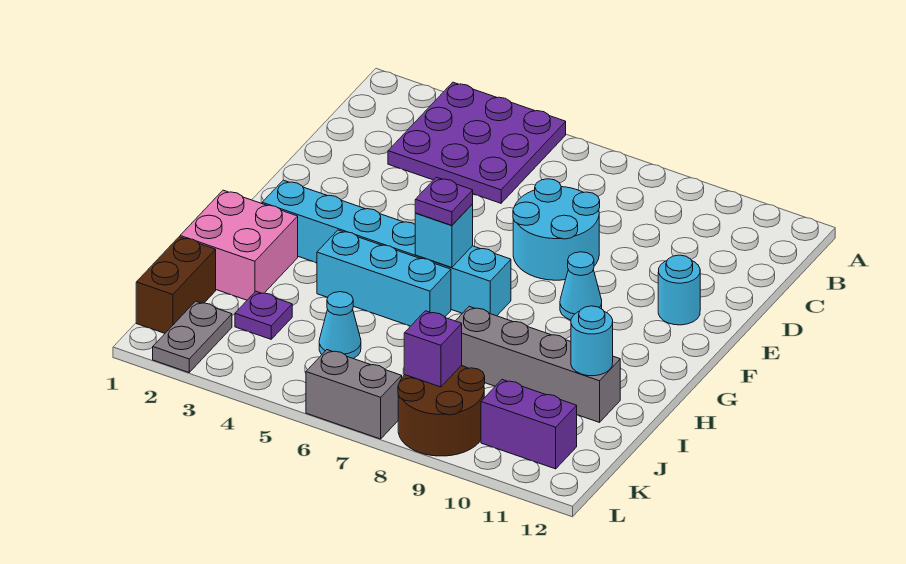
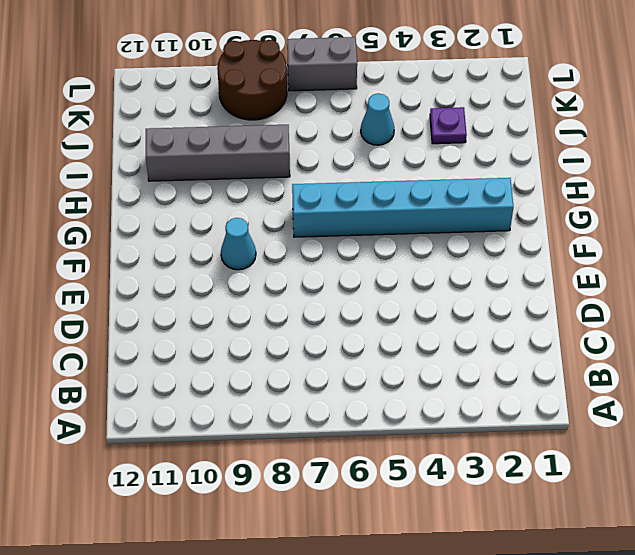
none -> purple plate A3:C5 level 1
none -> cyan round brick D7:E8 level 1
none -> cyan round brick E11 level 1

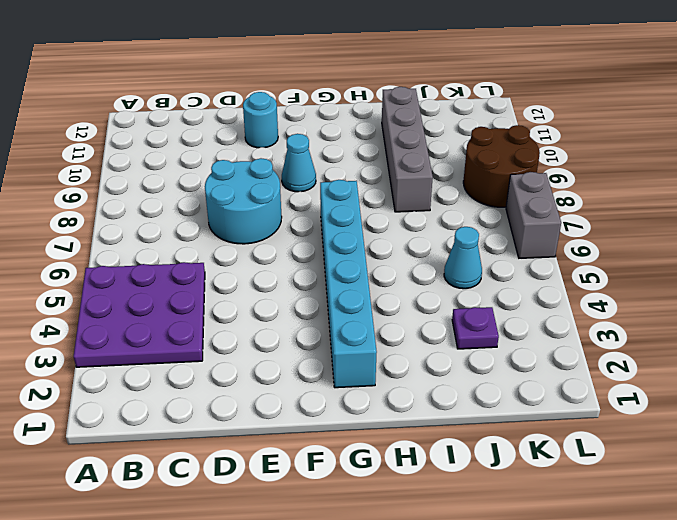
none -> pink brick H1:I2 level 1
none -> cyan brick H4:H6 level 1
none -> brown brick J1:K1 level 1

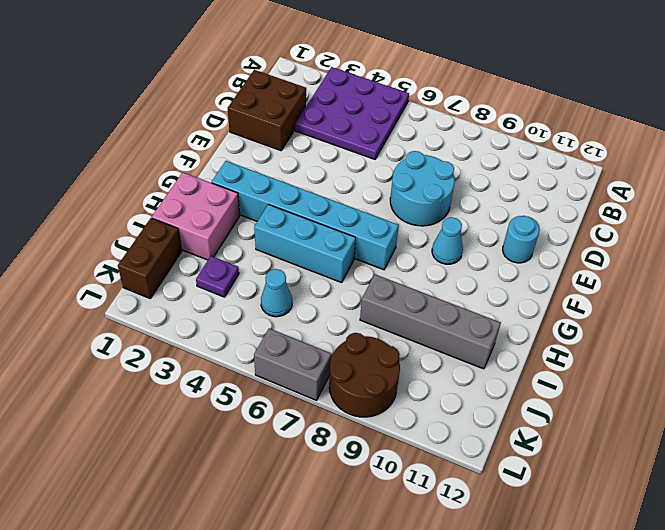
brown brick C1:D2 level 1 -> none
none -> grey plate K2:L2 level 1
none -> purple brick K10:K11 level 1
none -> cyan brick G6 level 2

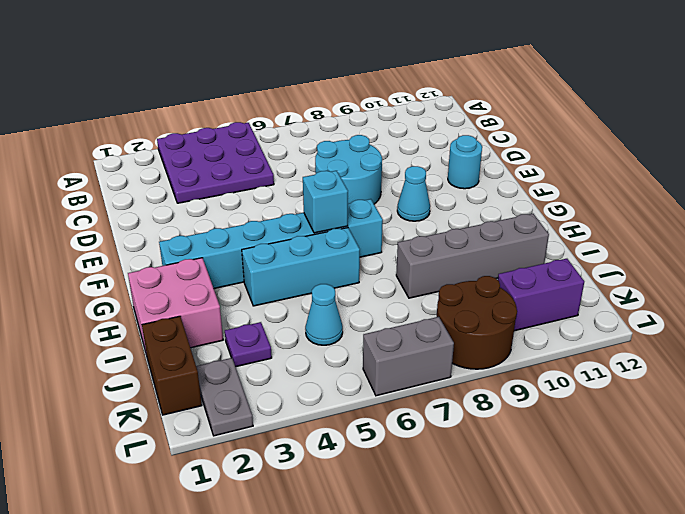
none -> cyan round brick I11 level 2
none -> purple brick K8 level 2
none -> purple plate G6 level 3

